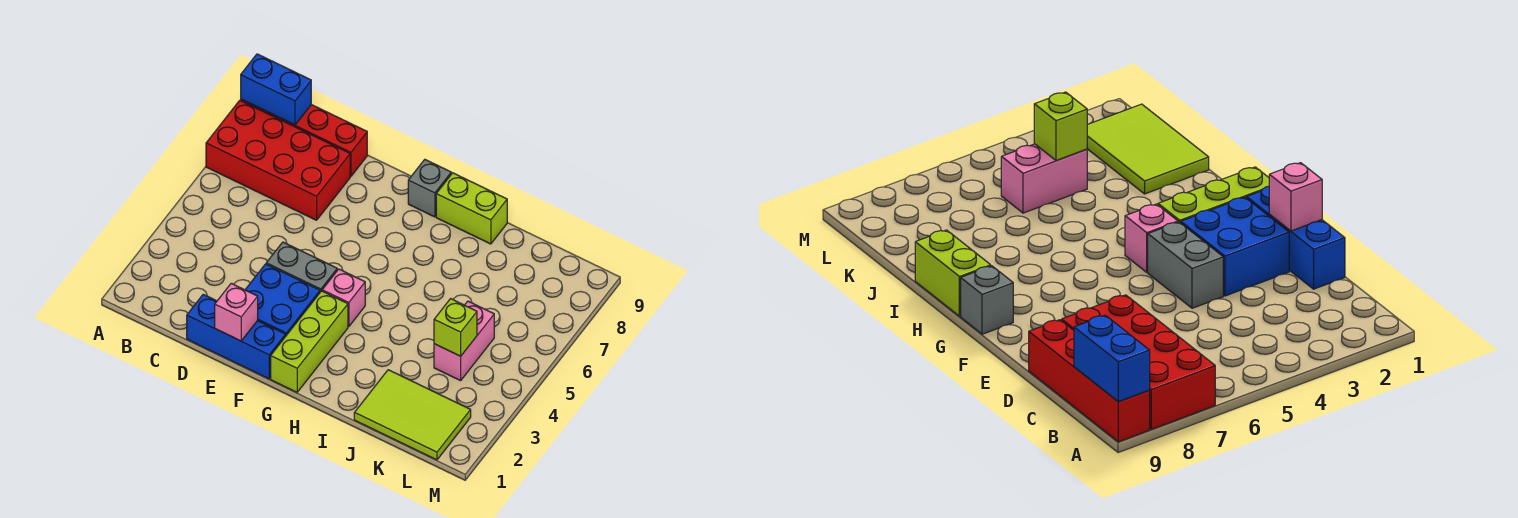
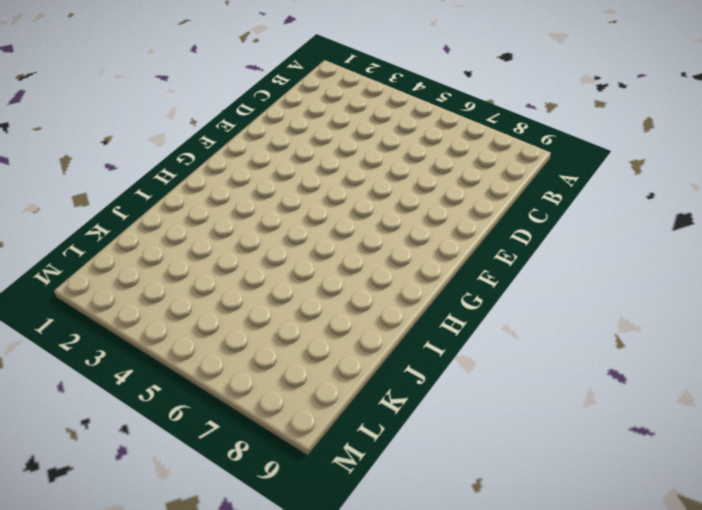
none -> red brick A7:D8 level 1
none -> red brick A9:D9 level 1
none -> blue brick D1:F1 level 1

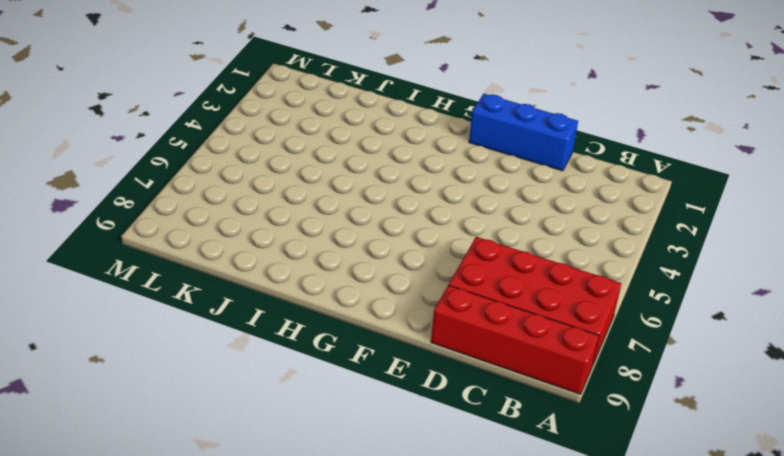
none -> blue brick E2:F3 level 1
none -> grey brick E4:F4 level 1
none -> lime brick G1:G3 level 1

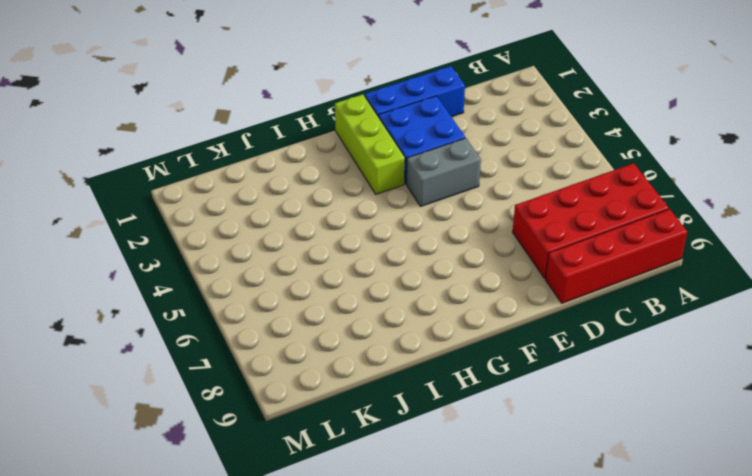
none -> pink brick G4 level 1
none -> grey brick G9 level 1
none -> lime brick H9:I9 level 1

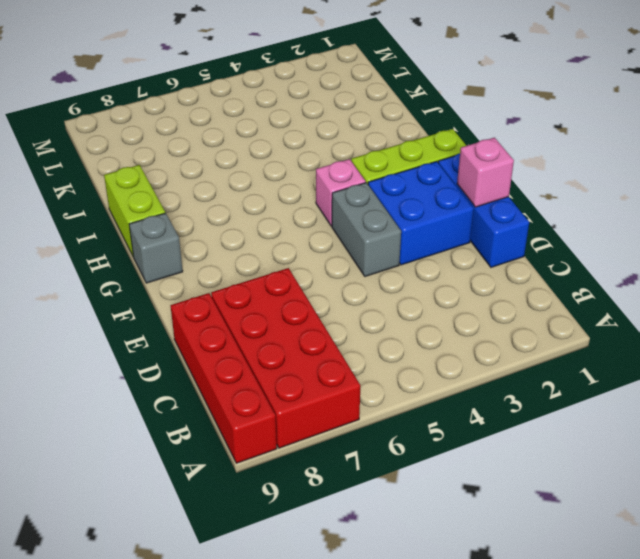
none -> lime tile J1:L2 level 1
none -> pink brick K4:K5 level 1
none -> blue brick A9:B9 level 2

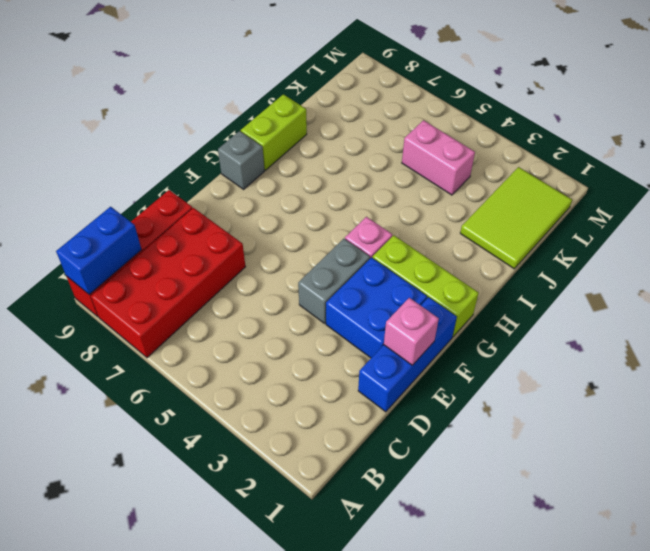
none -> lime brick K4 level 2

